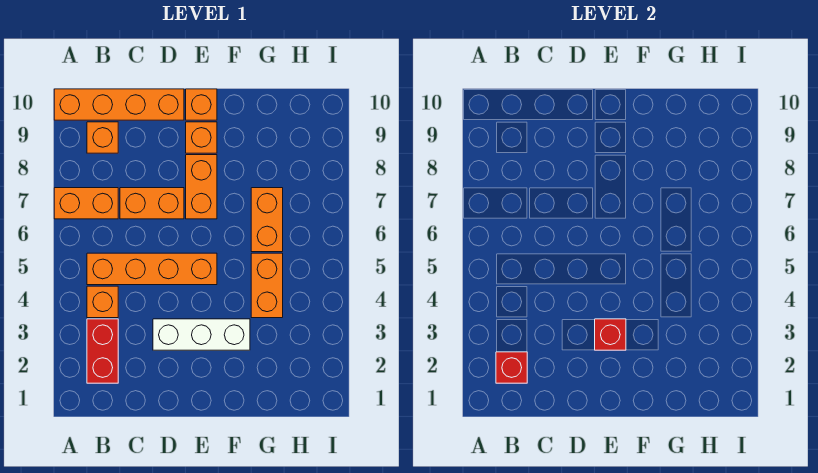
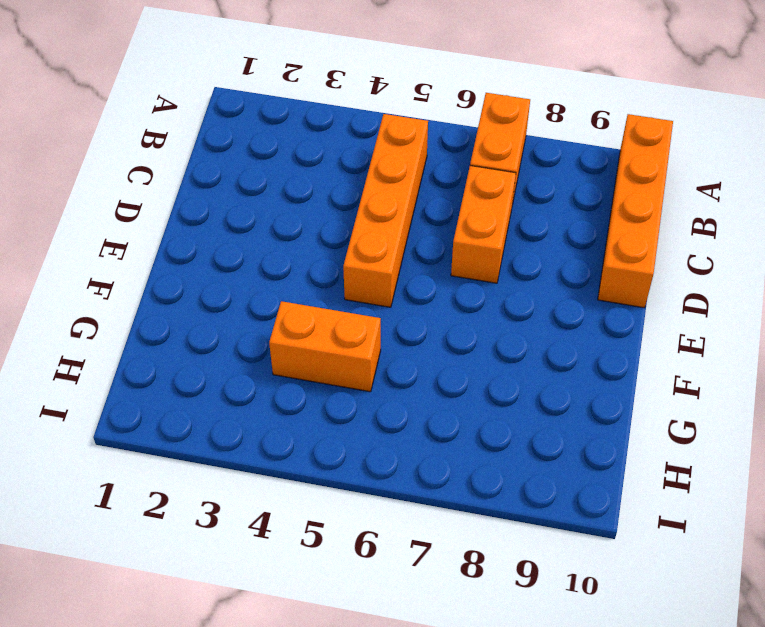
none -> red brick B2:B3 level 1
none -> orange brick B4 level 1
none -> orange brick B9 level 1

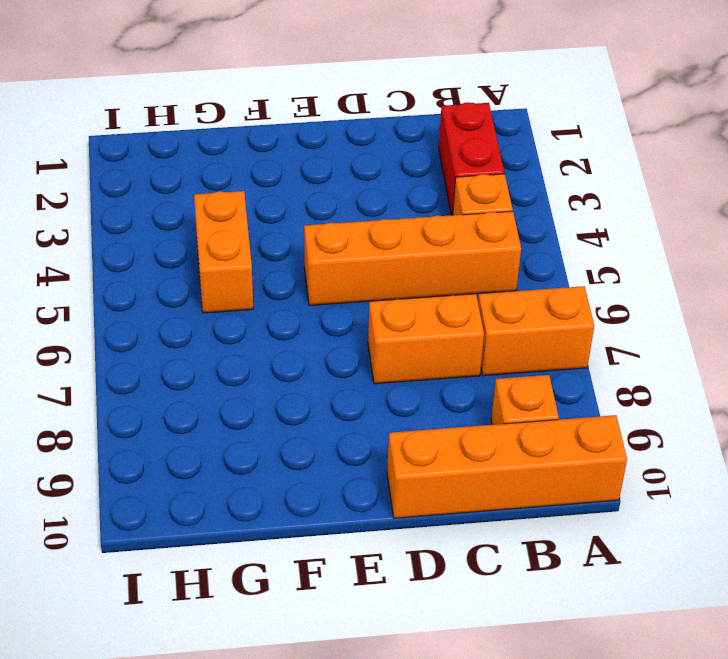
none -> white brick D3:F3 level 1
none -> orange brick E7:E8 level 1
none -> orange brick E9 level 1

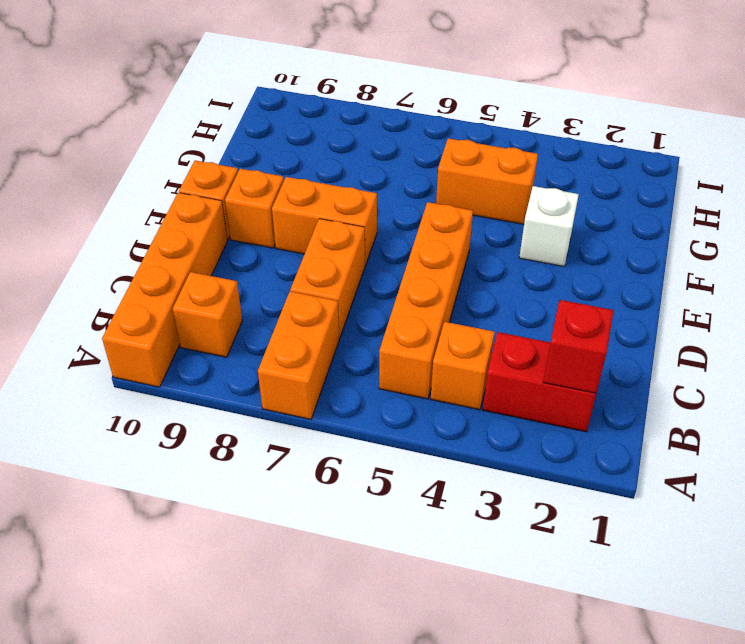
white brick F3 level 1 -> white brick D3:F3 level 1
none -> orange brick G6:G7 level 1
none -> red brick E3 level 2

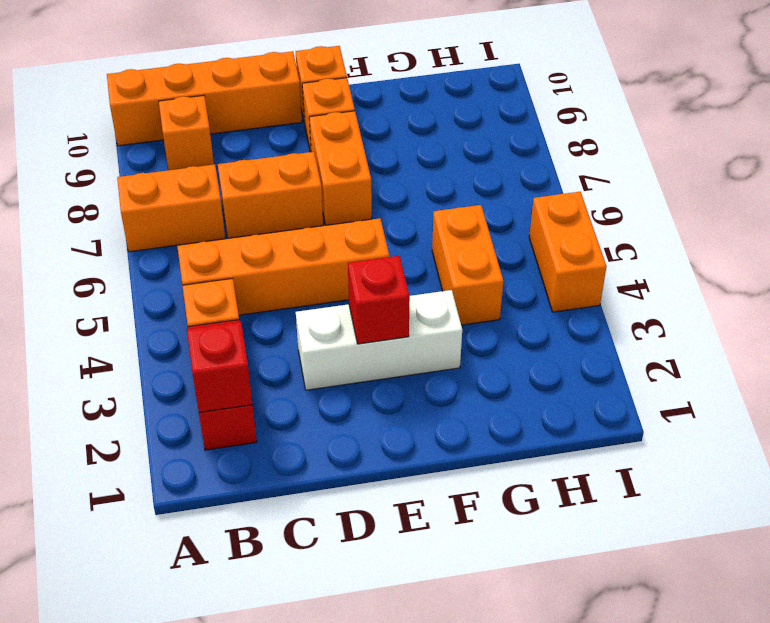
orange brick I4:I5 level 1 -> orange brick G6:G7 level 1

